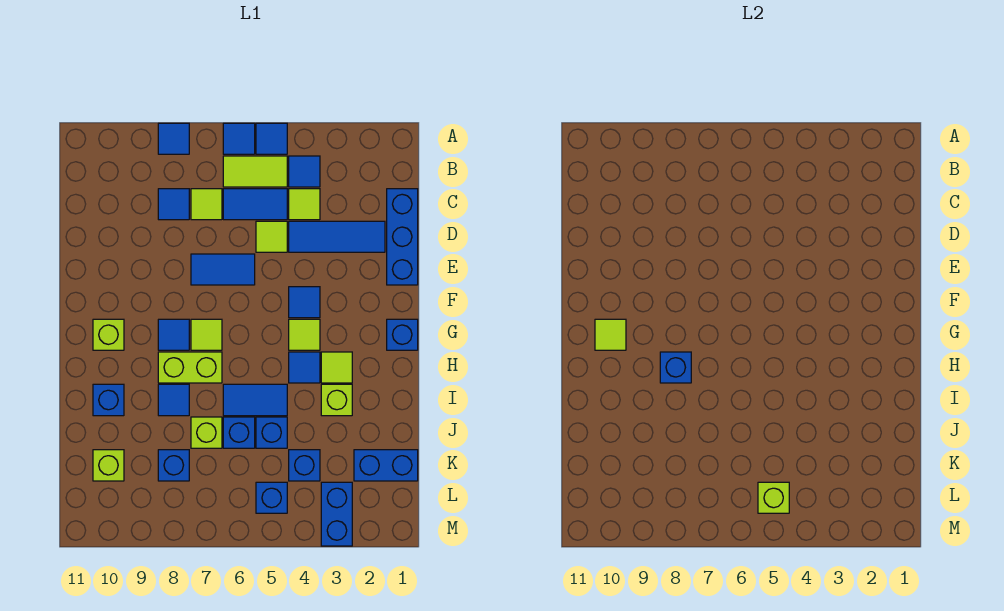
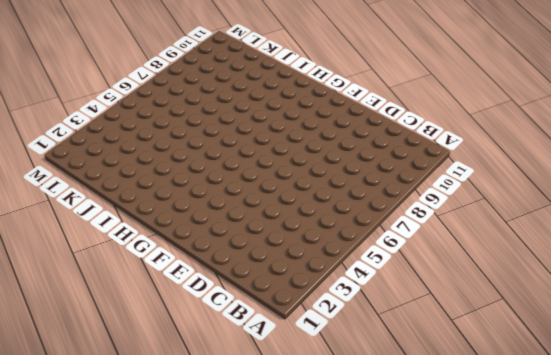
none -> blue tile A5 level 1
none -> blue tile A6 level 1
none -> blue tile A8 level 1
none -> blue tile B4 level 1

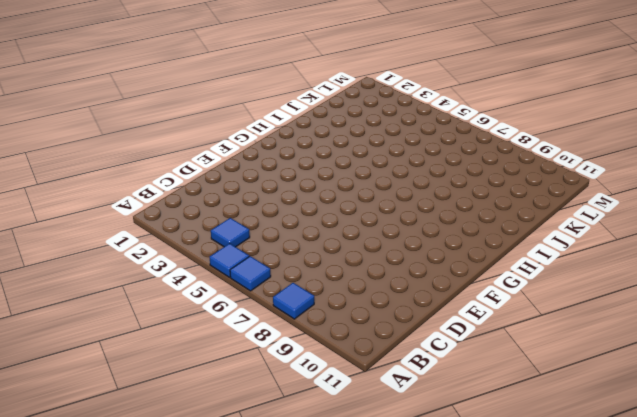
none -> lime tile B5:B6 level 1
none -> blue brick C1:E1 level 1
none -> lime tile C4 level 1
none -> blue tile C5:C6 level 1

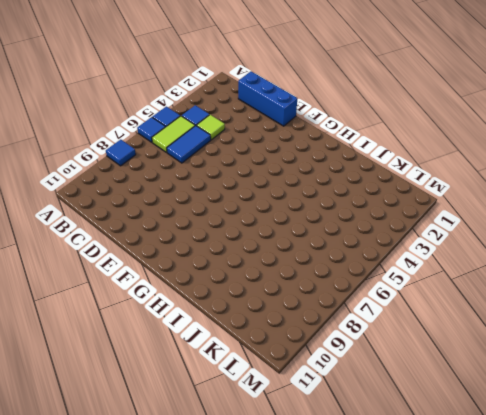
none -> lime tile C7 level 1
none -> blue tile C8 level 1
none -> blue tile D2:D4 level 1
none -> lime tile D5 level 1

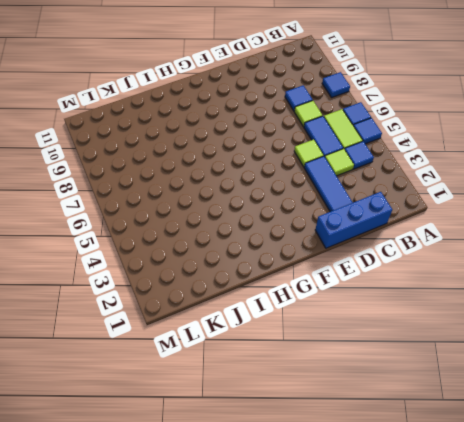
none -> blue tile E6:E7 level 1
none -> blue tile F4 level 1
none -> blue brick G1 level 1
none -> lime tile G4 level 1

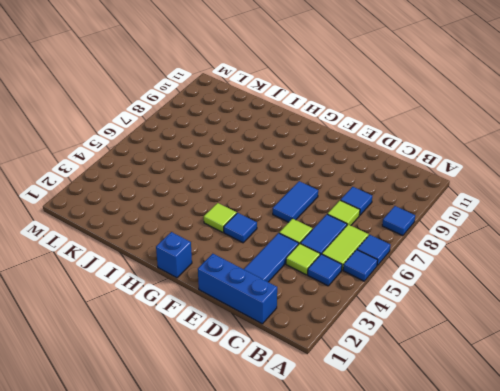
none -> lime tile G7 level 1
none -> blue tile G8 level 1
none -> lime brick G10 level 1
none -> lime tile H3 level 1

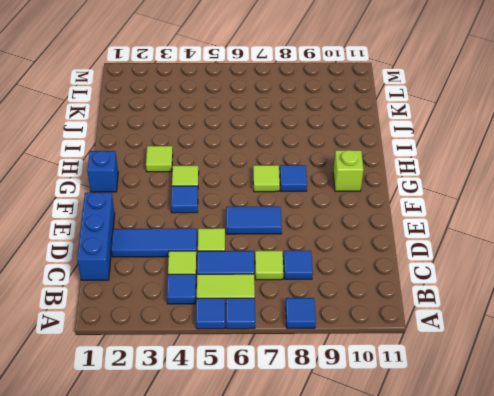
none -> blue tile H4 level 1
none -> lime brick H7:H8 level 1
none -> lime brick I3 level 1
none -> blue tile I5:I6 level 1

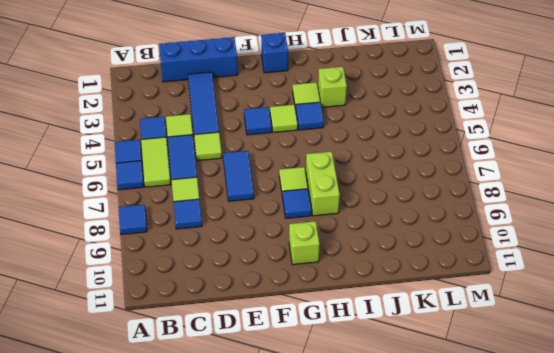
none -> blue tile I5:I6 level 1
none -> blue tile I8 level 1
none -> blue brick I10 level 1
none -> blue brick J5 level 1

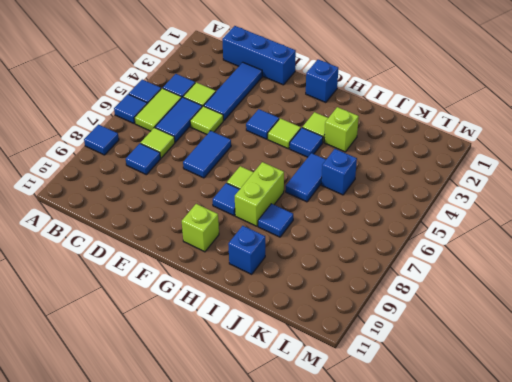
none -> blue brick J6 level 1
none -> lime brick J7 level 1
none -> blue brick K1:K2 level 1
none -> blue brick K4 level 1

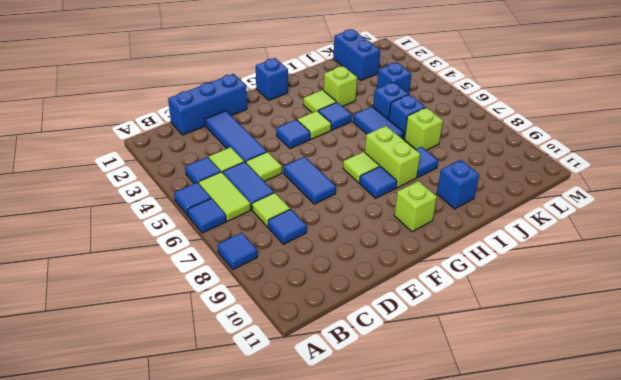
none -> blue brick K8 level 1
none -> lime brick K10 level 1
none -> blue brick L3:M3 level 1
none -> blue brick L5 level 1

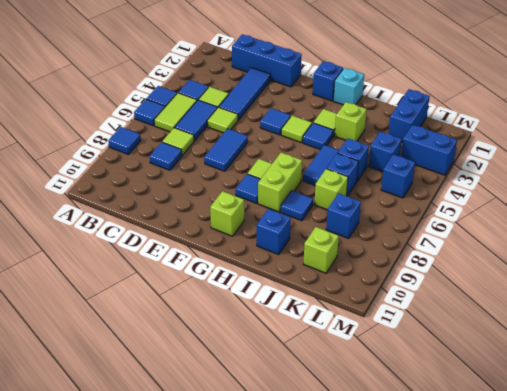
cyan brick H1 level 1 -> none
none -> lime tile G10 level 2
none -> blue brick H8 level 2
none -> lime brick L5 level 2

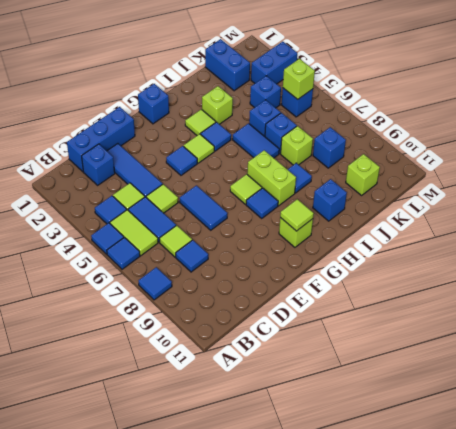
blue brick C2 level 1 -> blue brick H8 level 2

